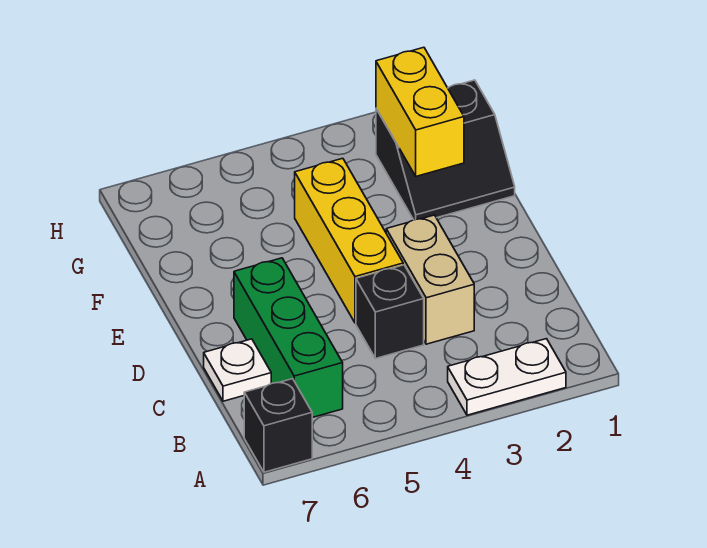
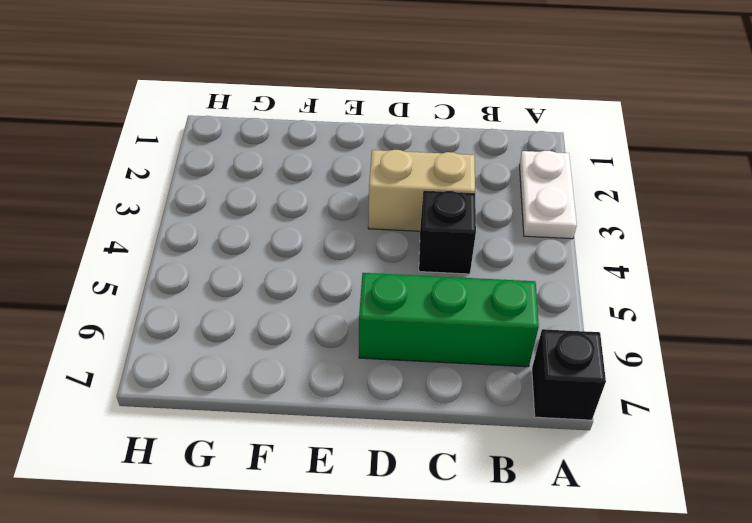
none -> white plate C7 level 1
none -> yellow brick D4:F4 level 1

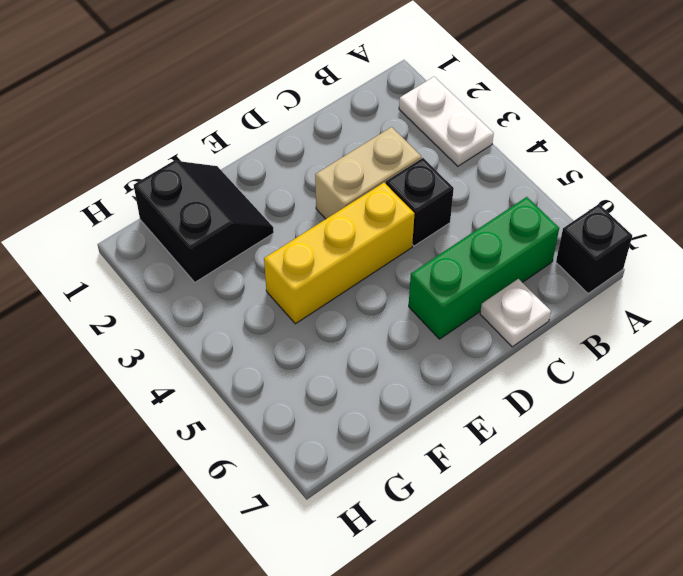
none -> yellow brick F2:G2 level 2

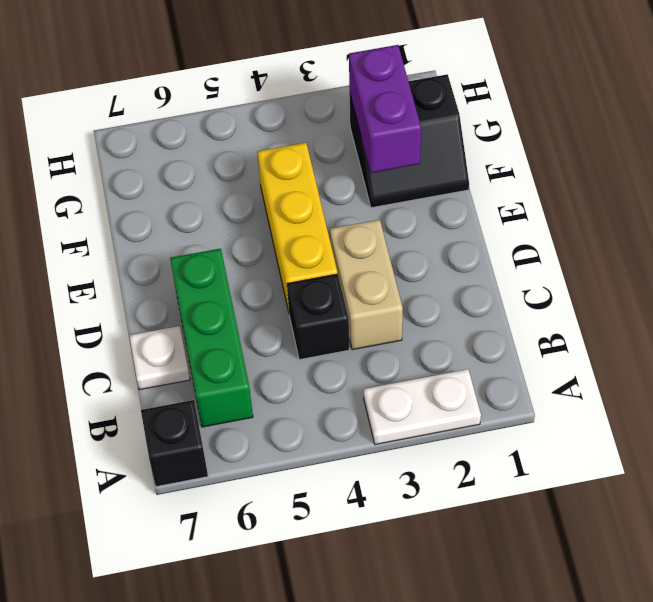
purple brick F2:G2 level 2 -> yellow brick F2:G2 level 2

